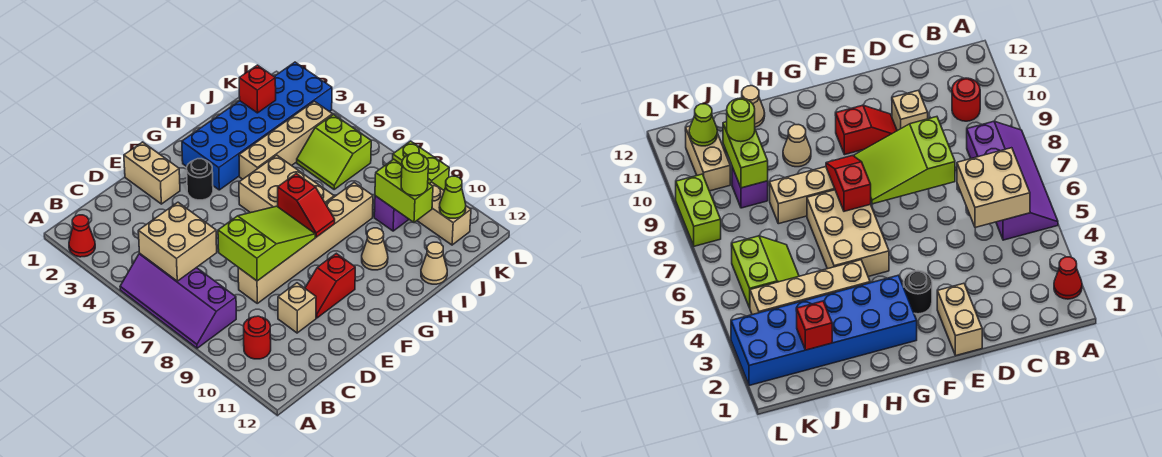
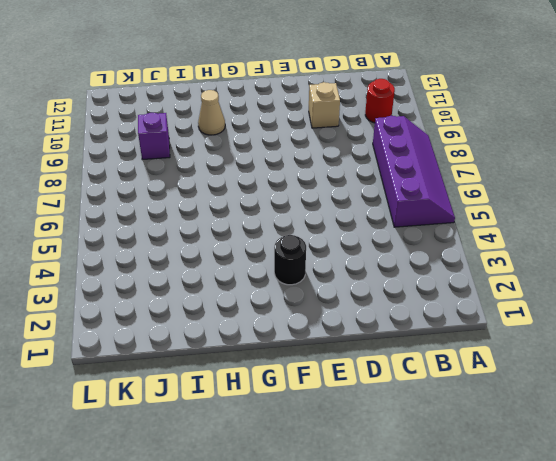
none -> red cone A2 level 1
none -> tan brick D8:I8 level 1
none -> tan brick E1:E2 level 1

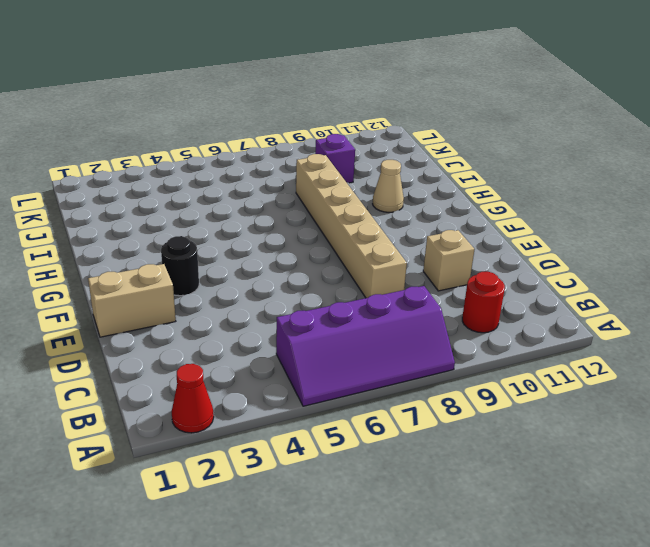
none -> red slope E10:F10 level 1 top F
none -> blue brick G2:L3 level 1
none -> tan brick G5:H7 level 1

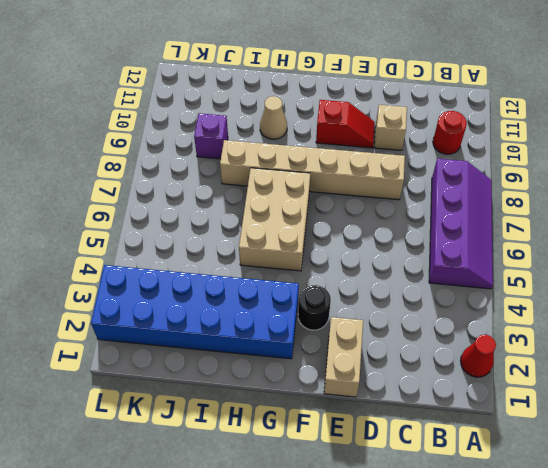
none -> tan brick H4:K4 level 1
none -> tan cone I12 level 1
none -> lime slope J5:K6 level 1 top K

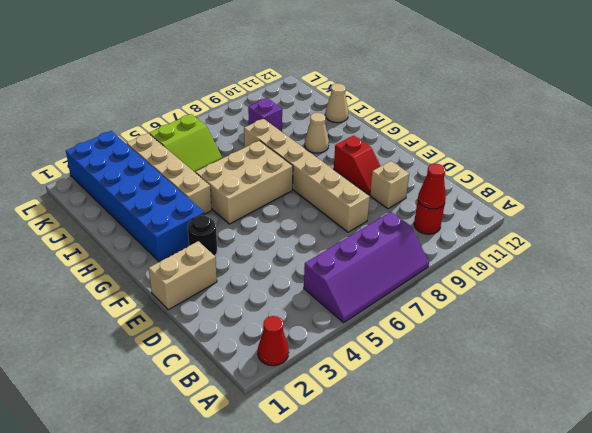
red cone B10 level 2 -> none
none -> tan brick K10:K11 level 1
none -> lime brick L8:L9 level 1
none -> tan brick B5:C6 level 2

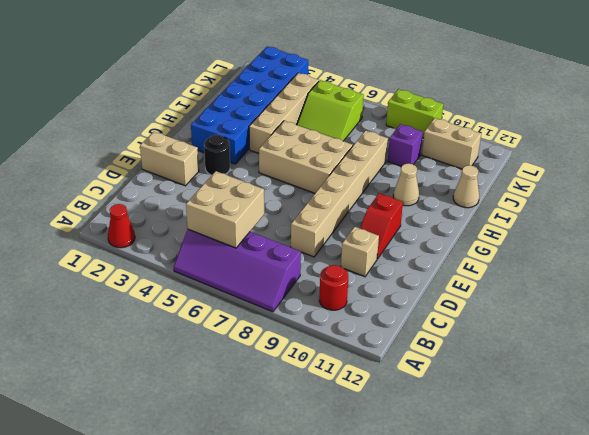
none -> lime slope D7:F8 level 2 top D
none -> red slope G7:G8 level 2 top 7
none -> red brick J2 level 2

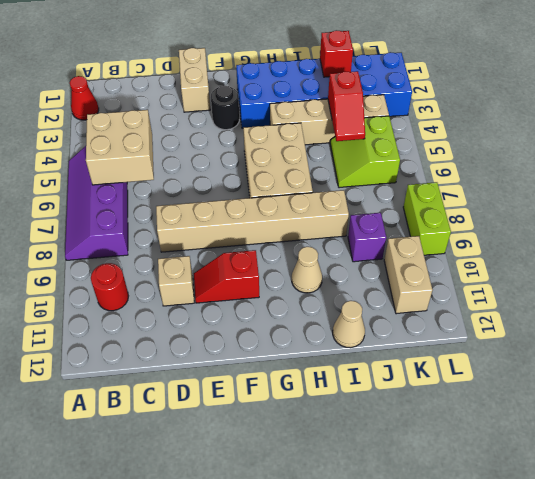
red slope J4:J5 level 2 top 4 -> red slope G7:G8 level 2 top 7
none -> lime slope D7:F8 level 2 top D
none -> lime brick J9:J10 level 2
none -> lime cone K11 level 2

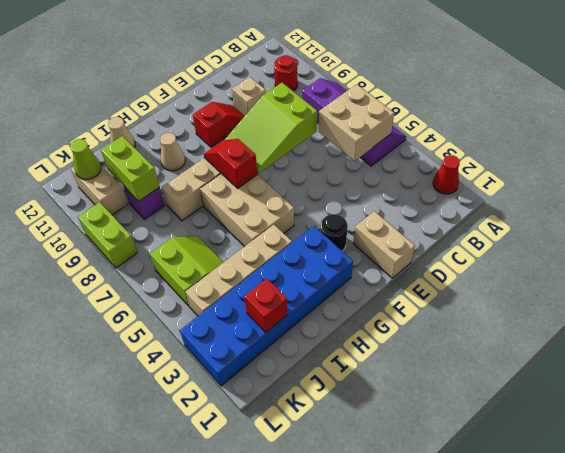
none -> lime round brick J10 level 3

